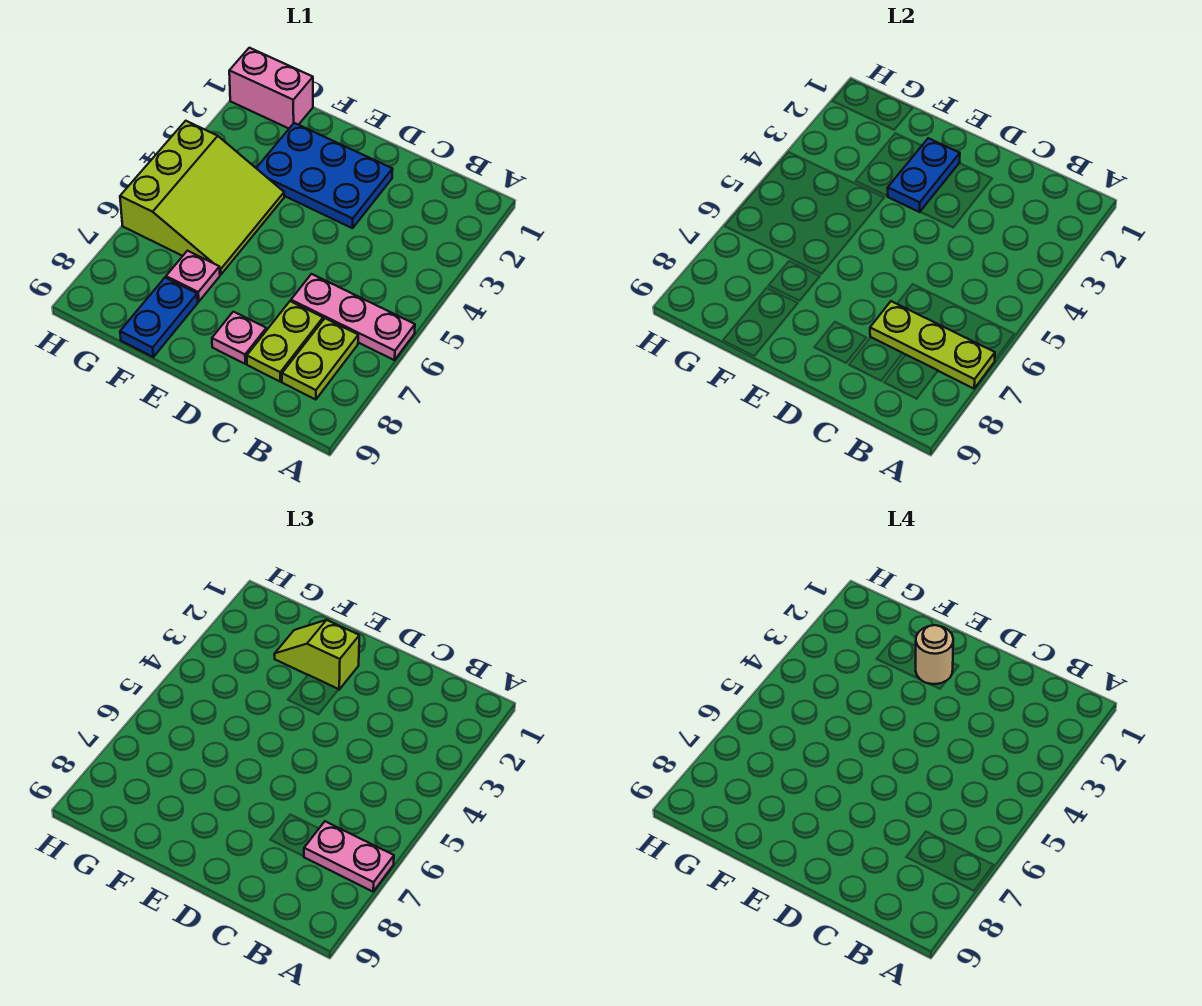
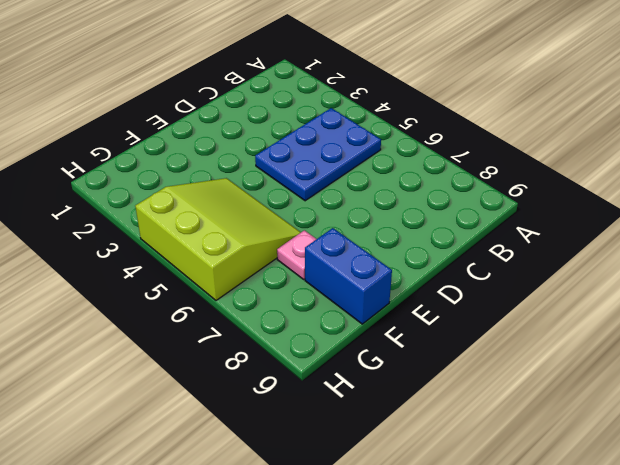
blue plate B4:D5 level 1 -> blue plate D2:F3 level 1
blue brick F8:F9 level 1 -> blue plate F8:F9 level 1
none -> pink plate A6:C6 level 1
none -> lime plate B7:B8 level 1
none -> lime plate C7:C8 level 1

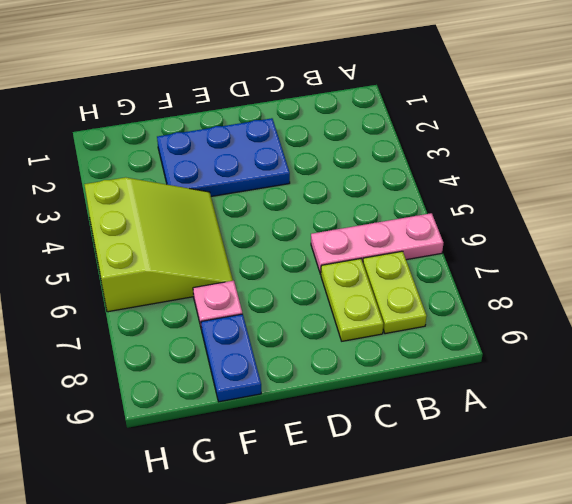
none -> pink plate D8 level 1
none -> pink brick G1:H1 level 1
none -> lime plate A7:C7 level 2

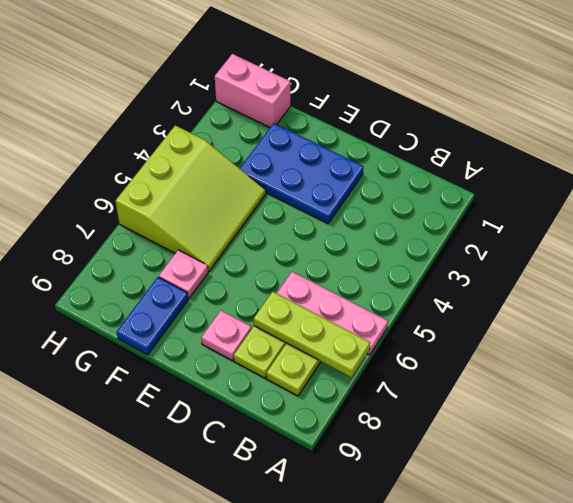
none -> blue plate E2:E3 level 2
none -> pink plate A7:B7 level 3
none -> lime slope E2:F2 level 3 top E

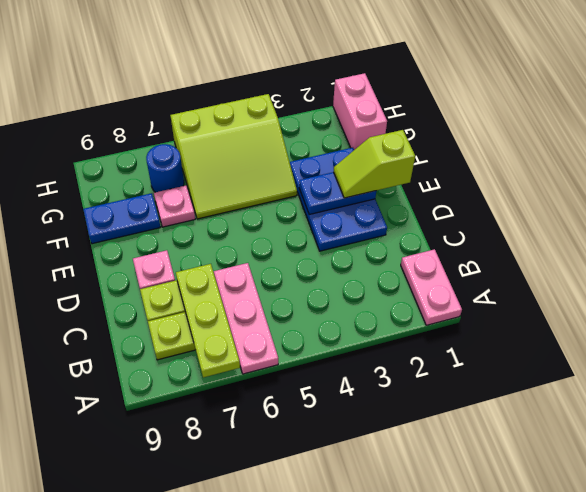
pink plate A1:B1 level 1 -> pink plate A7:B7 level 3
lime slope E1:E2 level 3 top 1 -> lime slope E2:F2 level 3 top E
blue round brick G7 level 1 -> none
none -> tan round brick E2 level 4

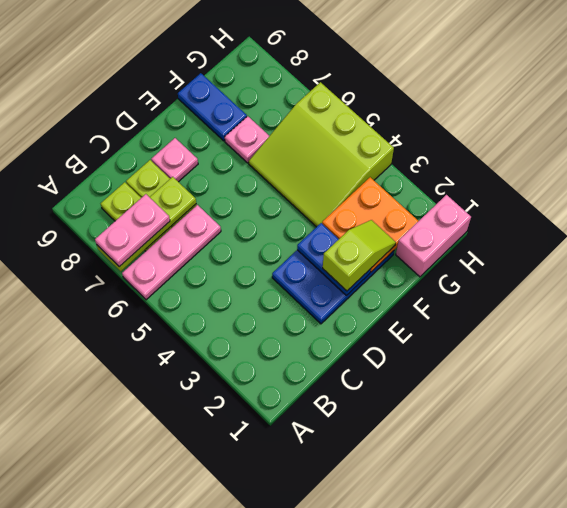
orange plate F2:G3 level 2 -> none
none -> tan round brick E2 level 4

